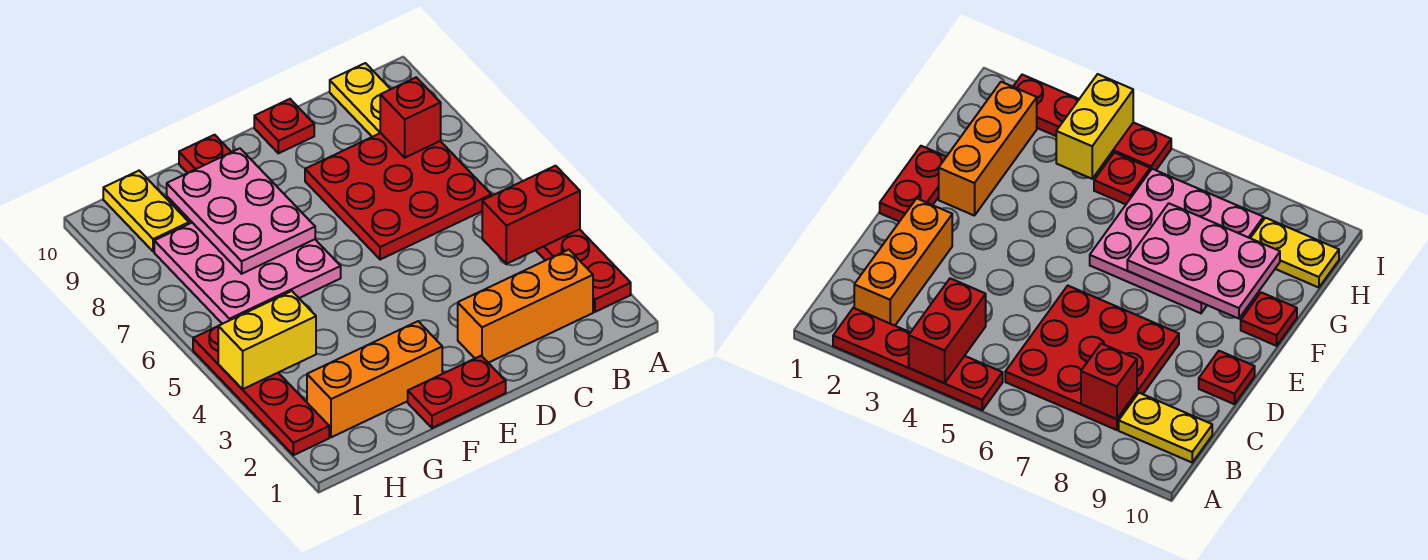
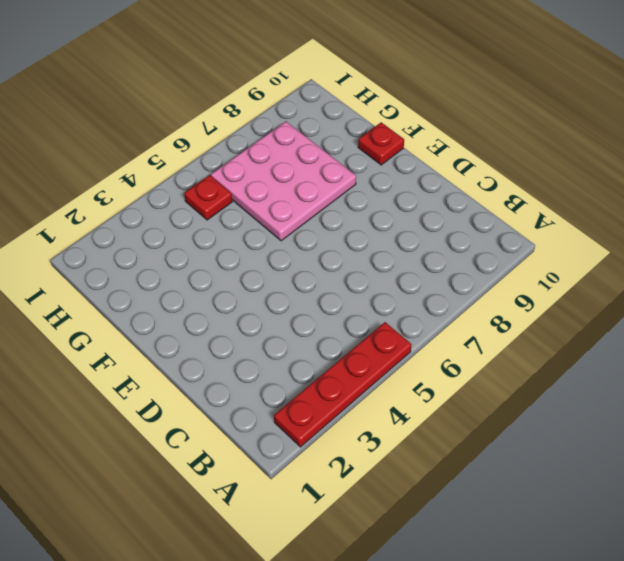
none -> orange brick B2:D2 level 1
none -> red plate B6:D8 level 1
none -> yellow plate B9:B10 level 1

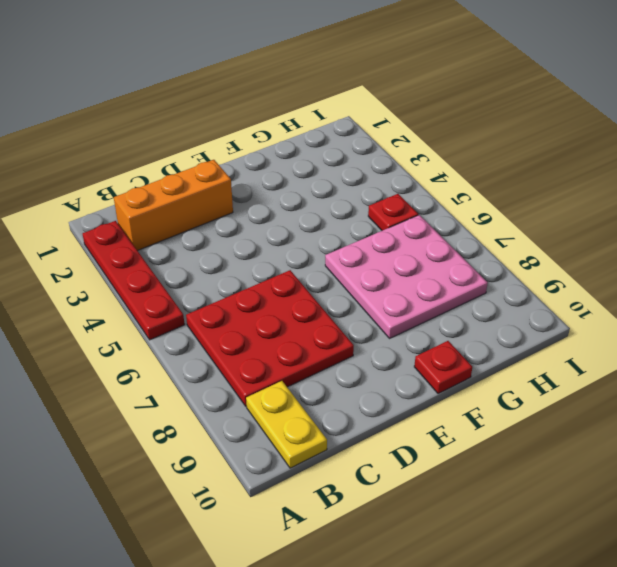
none -> red plate D10 level 1
none -> red plate E1:F1 level 1
none -> orange brick F2:H2 level 1

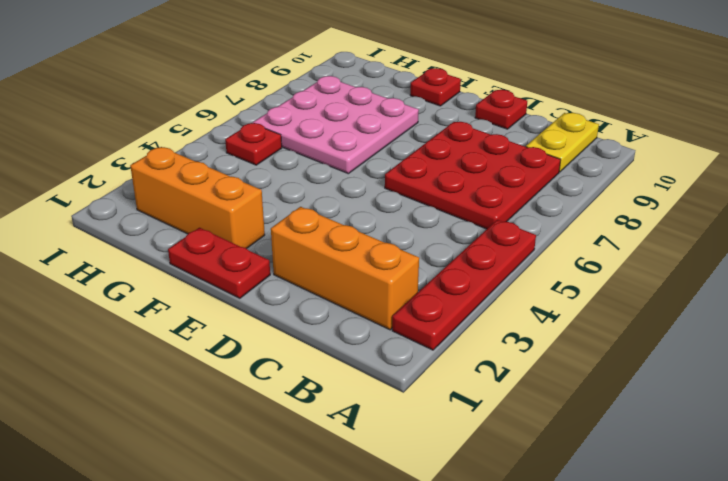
none -> yellow plate H9:H10 level 1
none -> red plate I2:I5 level 1
none -> red brick A4:B4 level 2

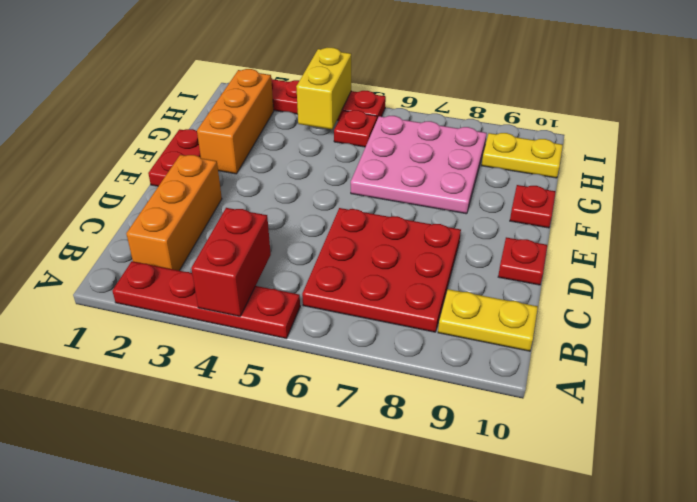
none -> red brick B8 level 2
none -> pink plate F7:G9 level 2

